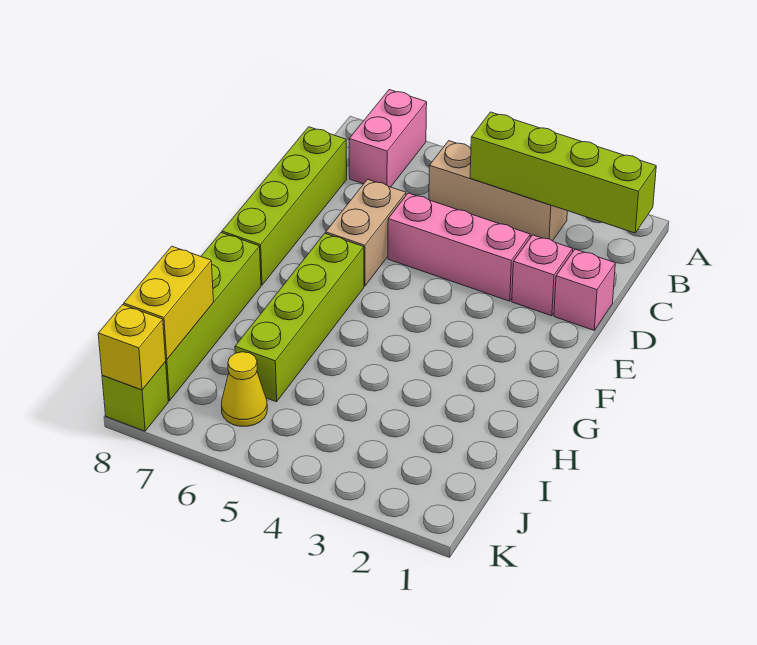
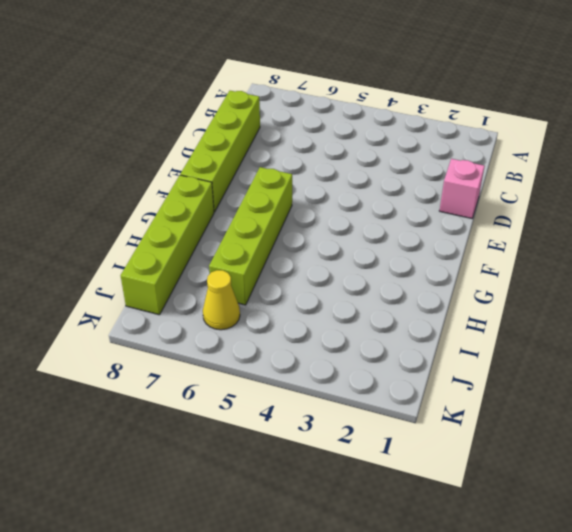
none -> pink brick A7:B7 level 1
none -> tan brick B3:B5 level 1
none -> pink brick D2 level 1

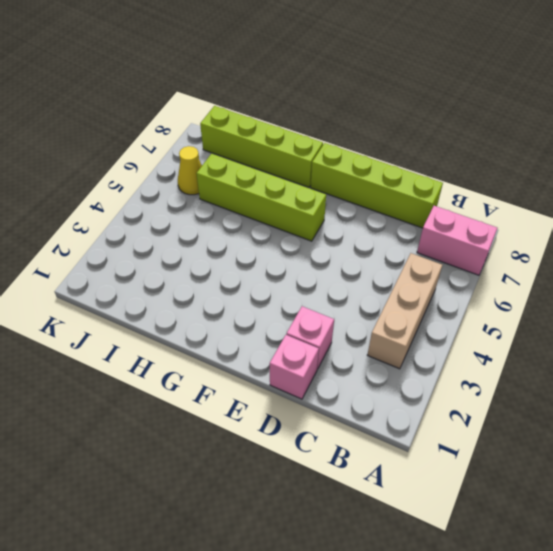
none -> pink brick D3:D5 level 1
none -> tan brick D6:E6 level 1
none -> lime brick K8 level 1

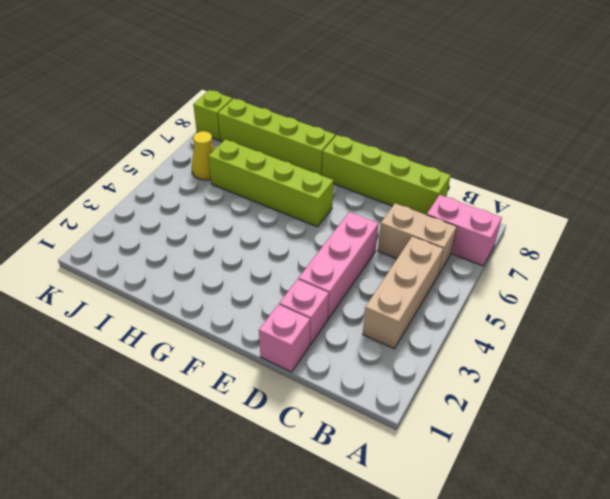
tan brick B6:C6 level 1 -> tan brick D6:E6 level 1
none -> lime brick B1:B4 level 2
none -> yellow brick I8:J8 level 2
none -> yellow brick K8 level 2

